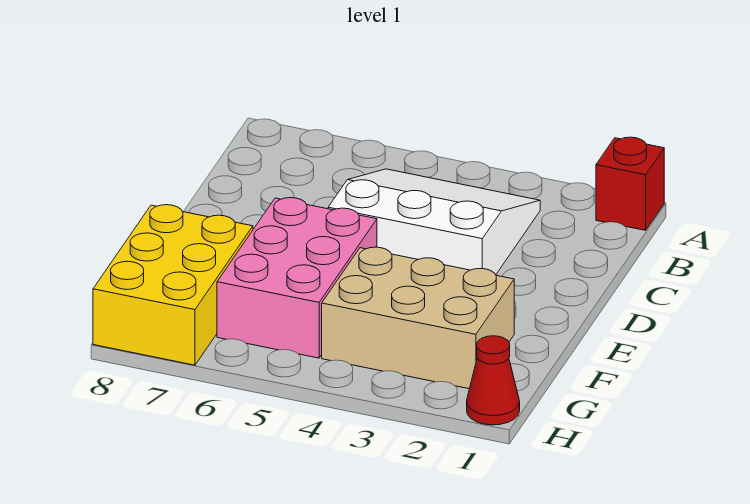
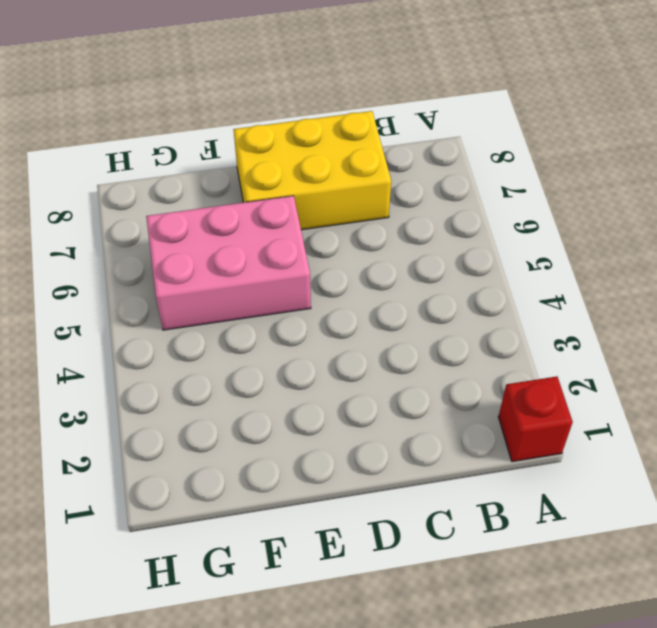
yellow brick C7:E8 level 1 -> yellow brick F7:H8 level 1
none -> white slope B3:D5 level 1 top D
none -> tan brick F2:G4 level 1

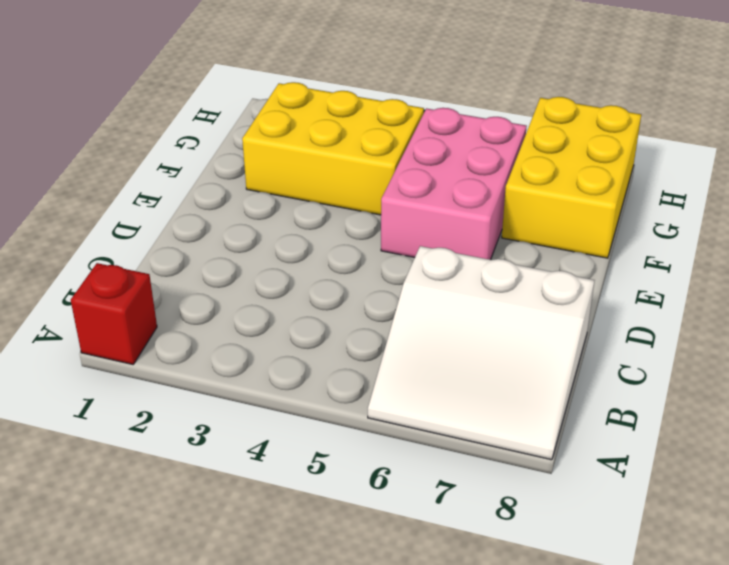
white slope A6:C8 level 1 top C -> white slope B3:D5 level 1 top D
yellow brick F2:G4 level 1 -> tan brick F2:G4 level 1
none -> red cone H1 level 1

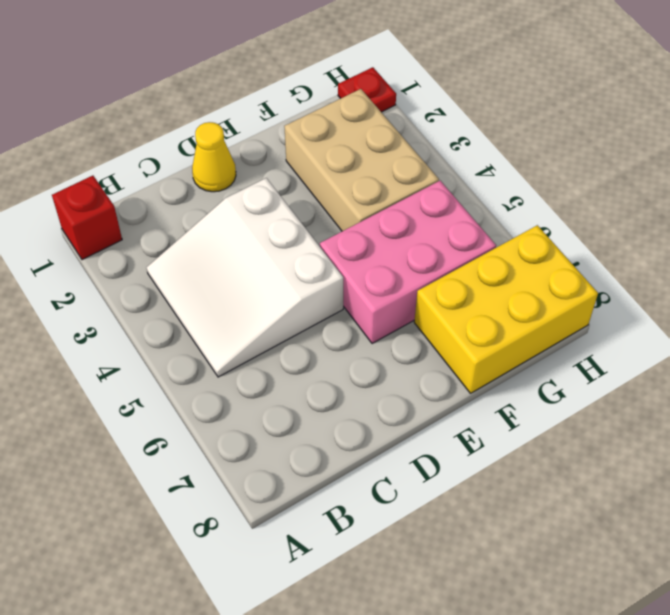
yellow cone D1 level 1 -> none
red plate H1 level 1 -> red cone H1 level 1

